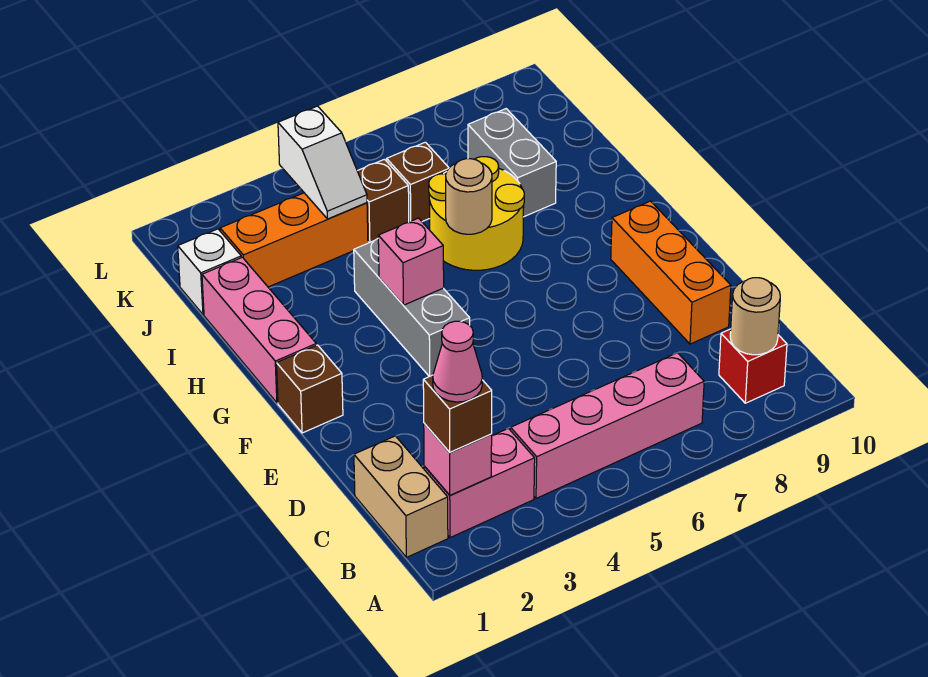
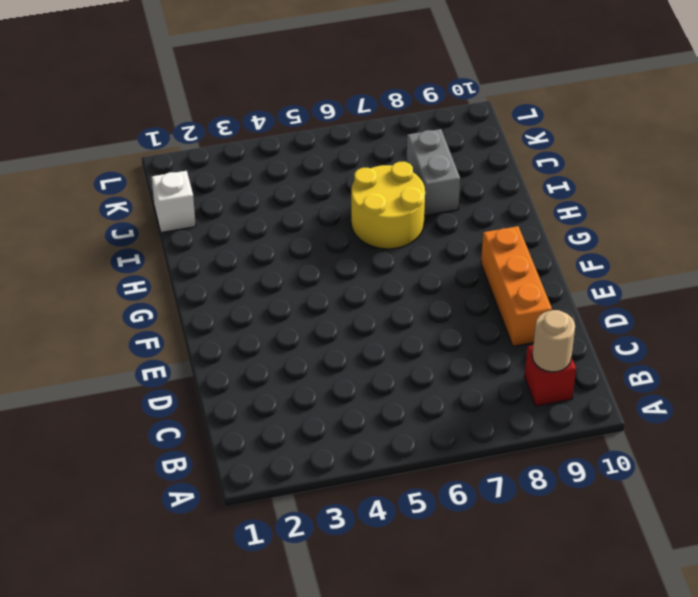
none -> tan brick B1:C1 level 1
none -> pink brick B2:B3 level 1
none -> pink brick B4:B7 level 1

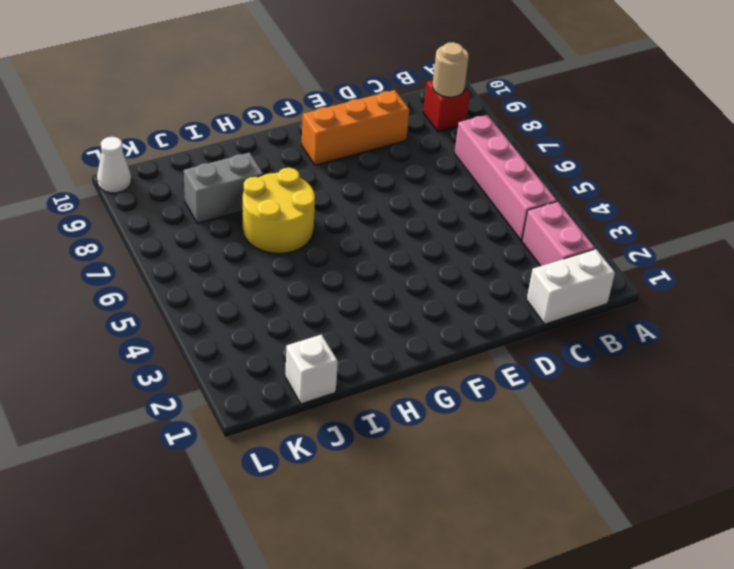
white brick B1:C1 level 1 -> tan brick B1:C1 level 1
white cone L10 level 1 -> none
none -> brown brick F1 level 1
none -> grey brick F4:H4 level 1
none -> pink brick G1:I1 level 1

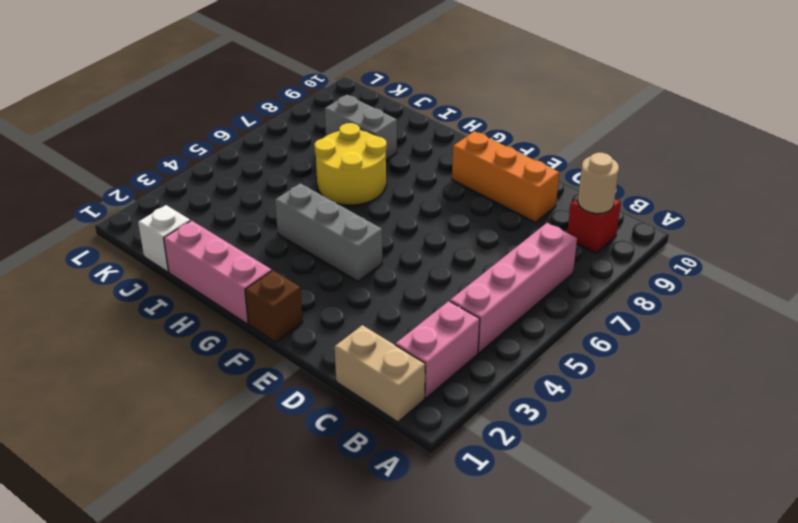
none -> orange brick J2:J4 level 1
none -> brown brick J5 level 1
none -> brown brick J6 level 1

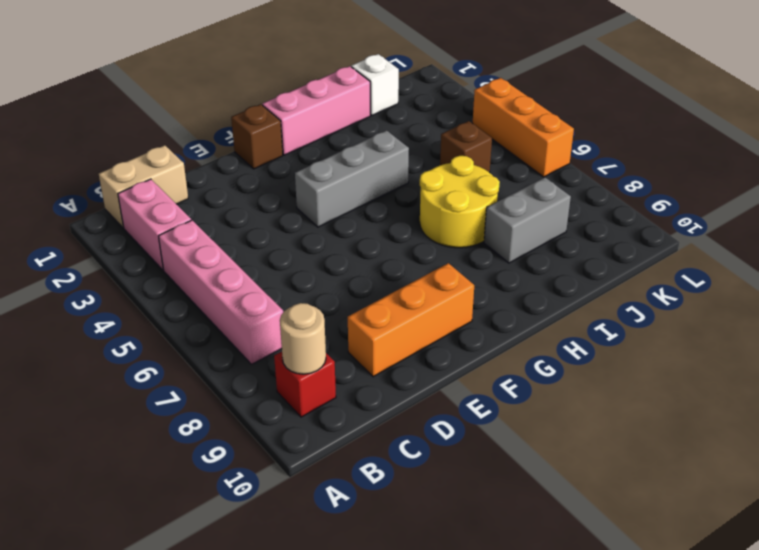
orange brick L4:L6 level 1 -> orange brick J2:J4 level 1
none -> brown brick J6 level 1
none -> pink brick B2 level 2
none -> pink brick G4 level 2

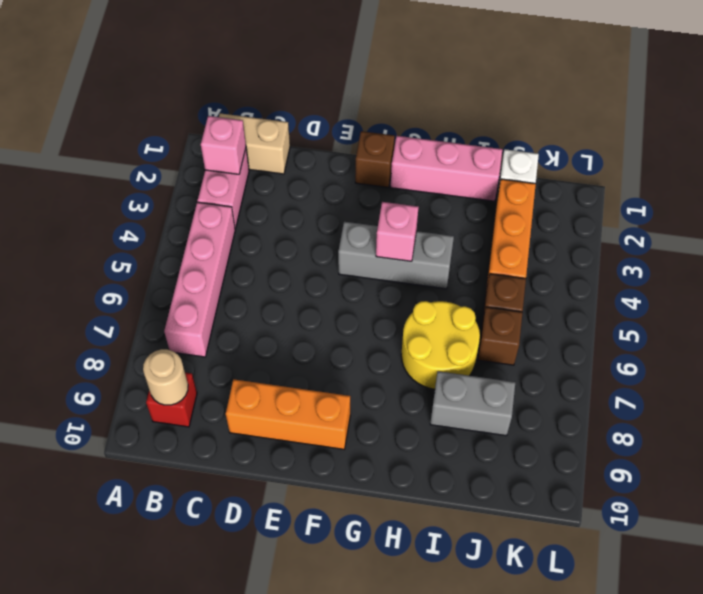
none -> tan round brick H6 level 2
none -> white slope J4:K4 level 2 top K
none -> brown brick B2 level 3

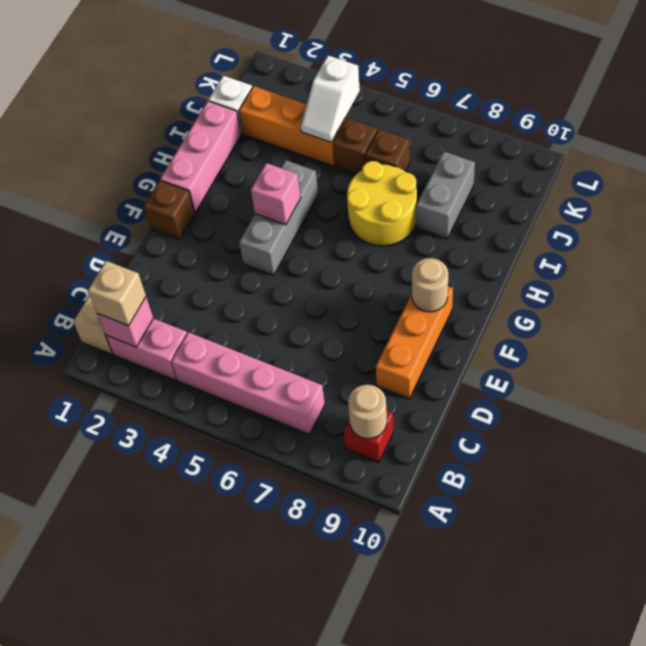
tan brick B2 level 3 -> brown brick B2 level 3
tan round brick F9 level 2 -> tan round brick H6 level 2
none -> pink cone B2 level 4

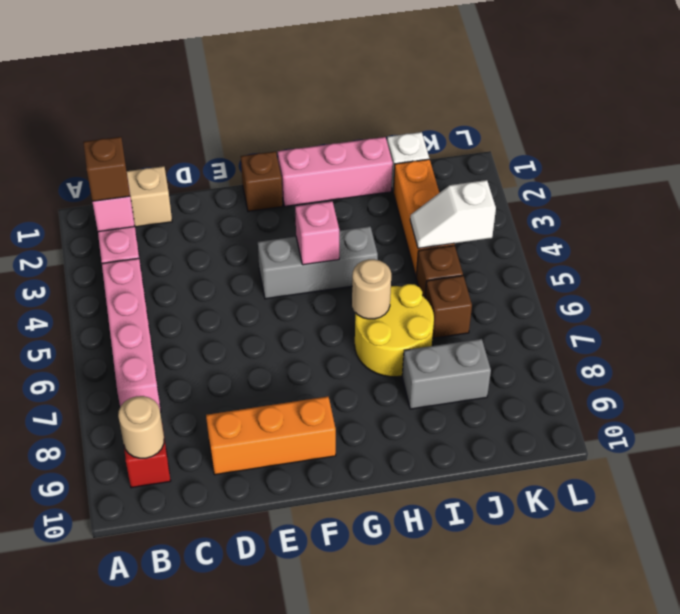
none -> pink cone B2 level 4

